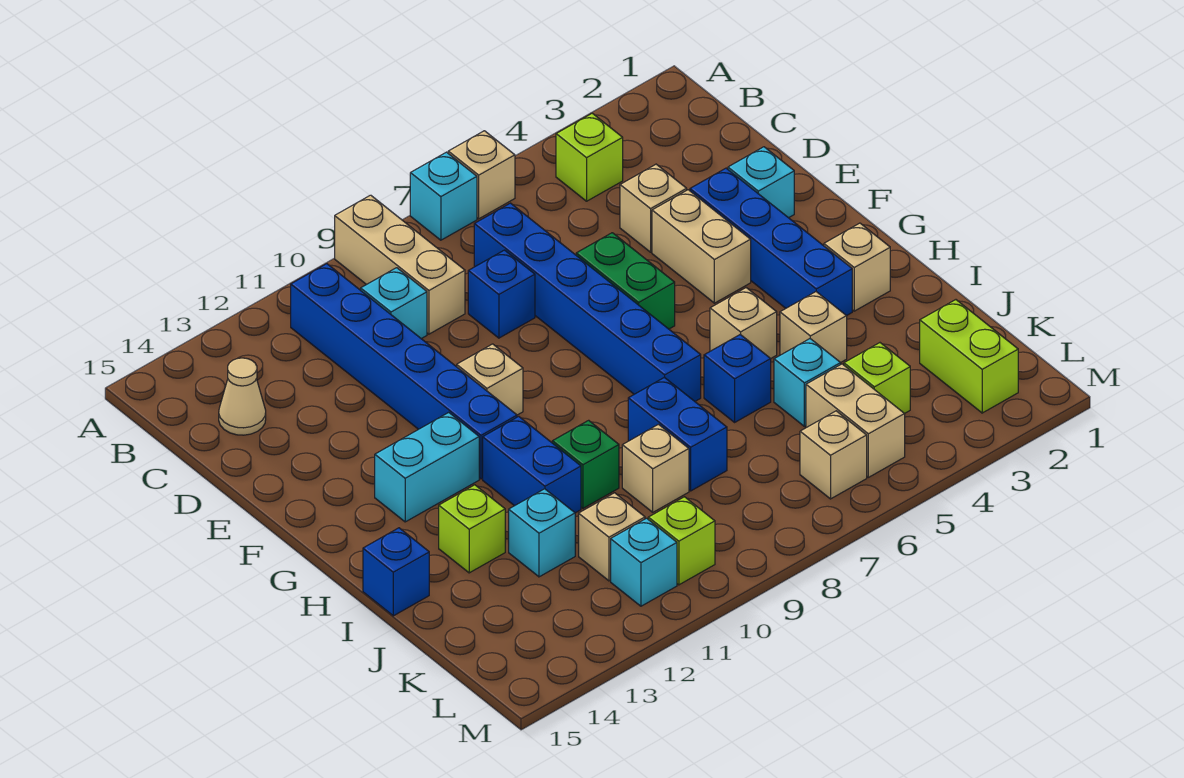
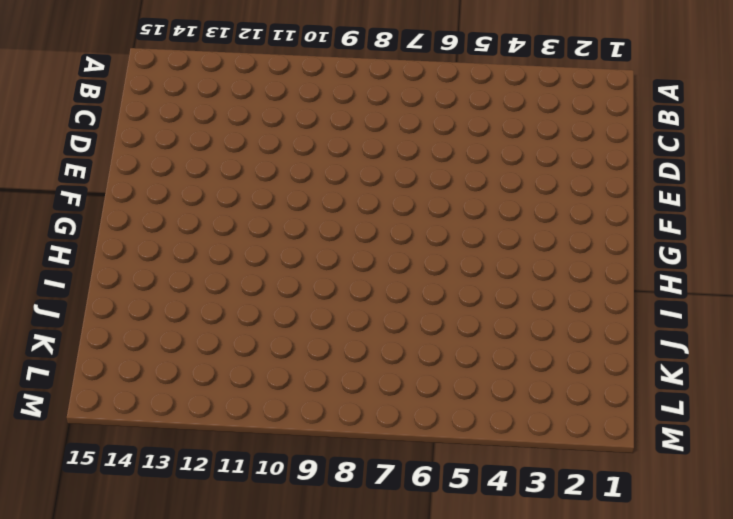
none -> tan brick A6 level 1
none -> cyan brick A7 level 1
none -> tan brick A9:C9 level 1
none -> lime brick B4 level 1

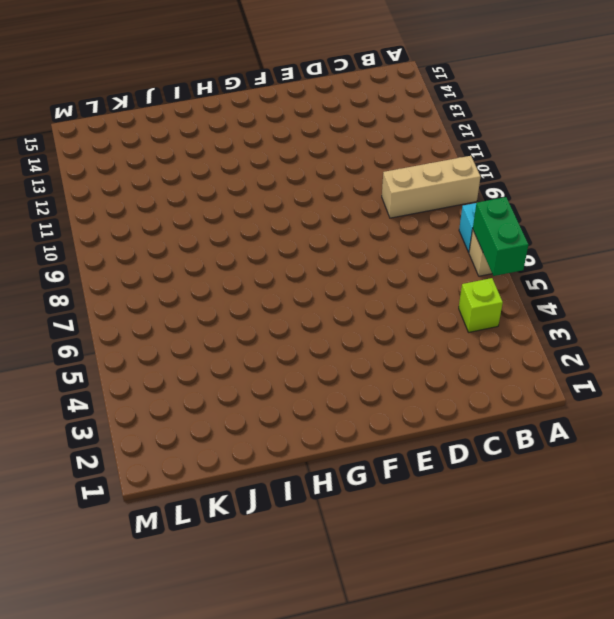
green brick A5:A6 level 2 -> green brick E6:F6 level 1
none -> blue brick B11:G11 level 1
none -> blue brick C7:H7 level 1
none -> cyan brick C10 level 1
none -> tan cone C14 level 1

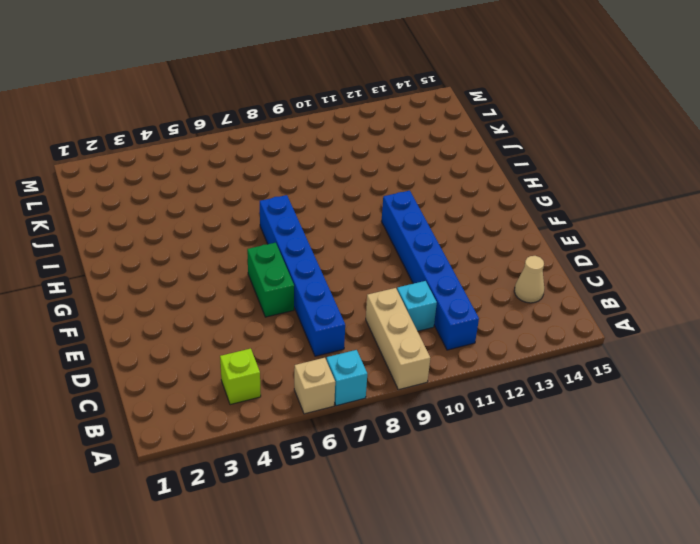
none -> tan brick D4 level 1
none -> blue brick D8 level 1
none -> cyan brick E2 level 1
none -> blue brick E3:H3 level 1

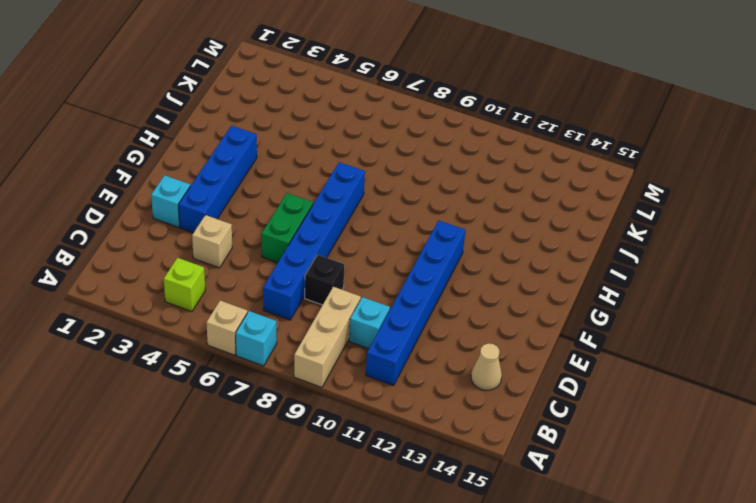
black brick D8 level 1 -> blue brick D8 level 1
none -> tan brick E4:F4 level 1
none -> tan brick F10 level 1
none -> cyan brick G12:G13 level 1
none -> tan brick H2 level 1

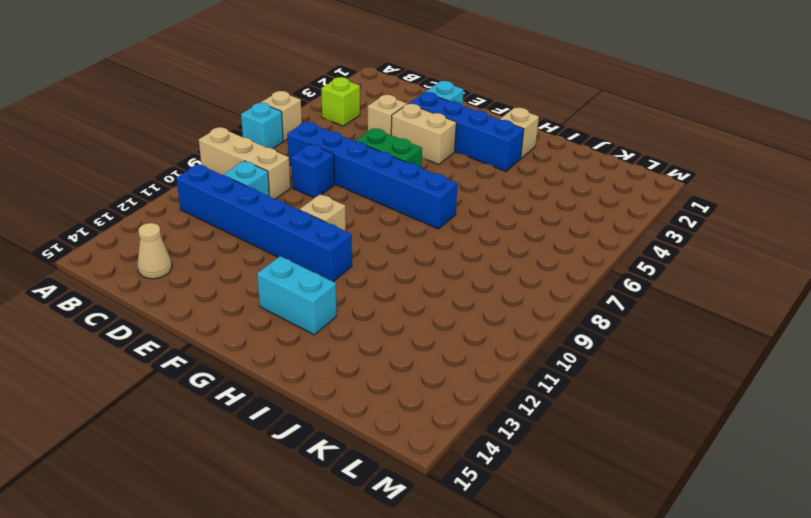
cyan brick G13:H13 level 1 -> cyan brick G12:G13 level 1
none -> tan brick H5 level 1
none -> blue brick H11:I11 level 1
none -> tan brick I4 level 1
none -> blue brick I6 level 1

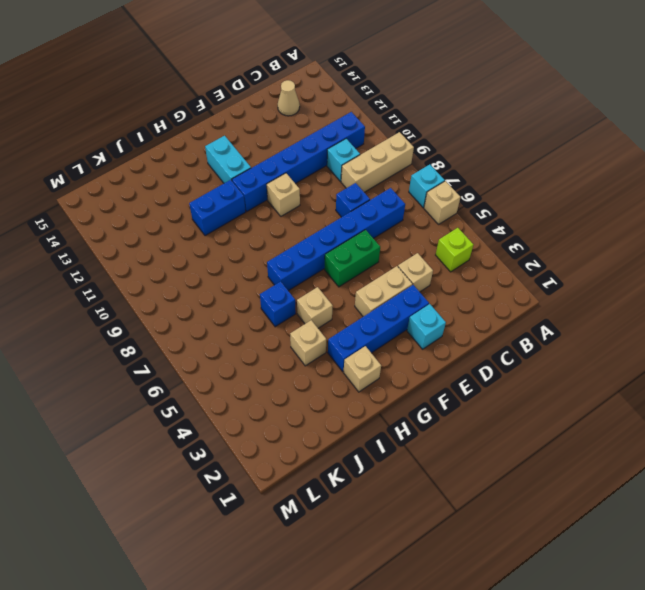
none -> blue brick I8:J8 level 1
none -> green brick I10 level 1
none -> lime brick I13 level 1
none -> blue brick I15 level 1

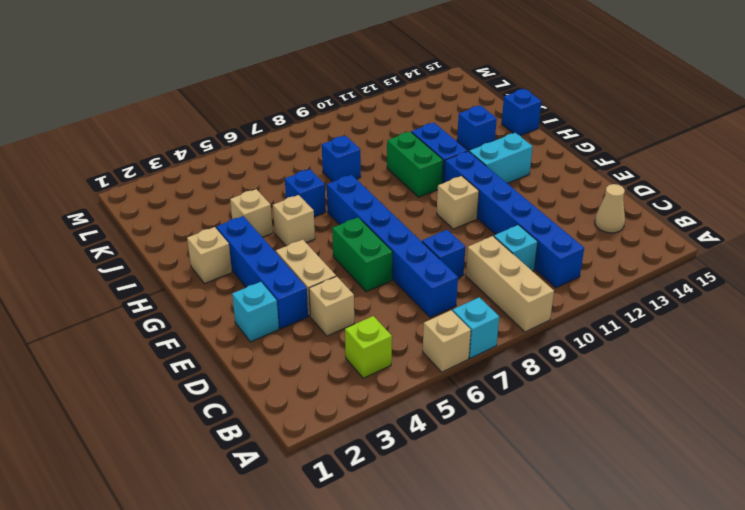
green brick H10:I10 level 1 -> green brick I10 level 1
blue brick I13 level 1 -> lime brick I13 level 1
blue brick J8 level 1 -> blue brick I8:J8 level 1
none -> cyan brick J5 level 1
none -> tan brick J9 level 1
none -> cyan brick J12 level 1
none -> lime brick K2:L2 level 1

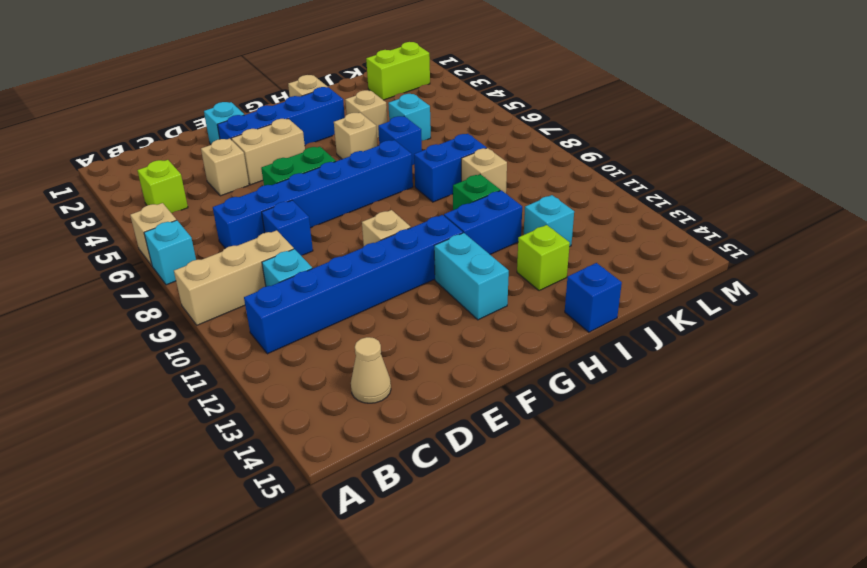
none -> lime brick K4 level 1
none -> tan brick K5:L5 level 1
none -> tan brick K11 level 1
none -> tan brick L6 level 1

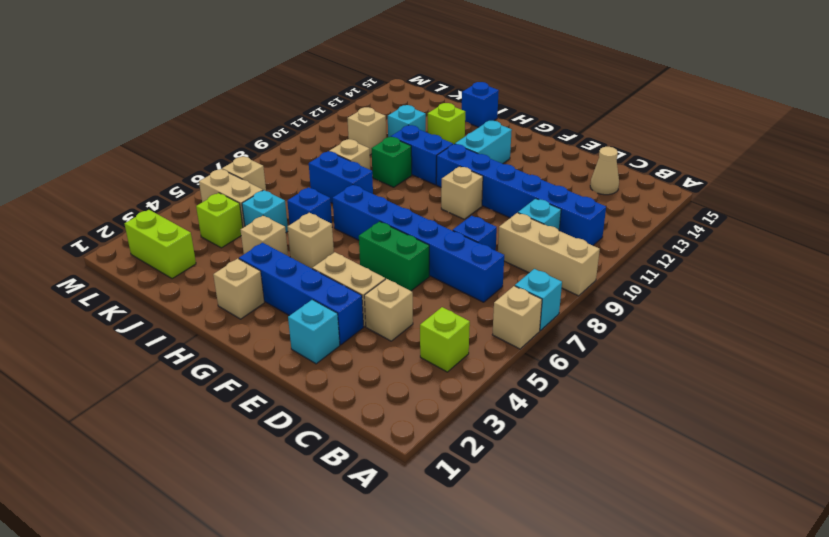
none -> lime brick L10 level 1
none -> cyan brick L11 level 1

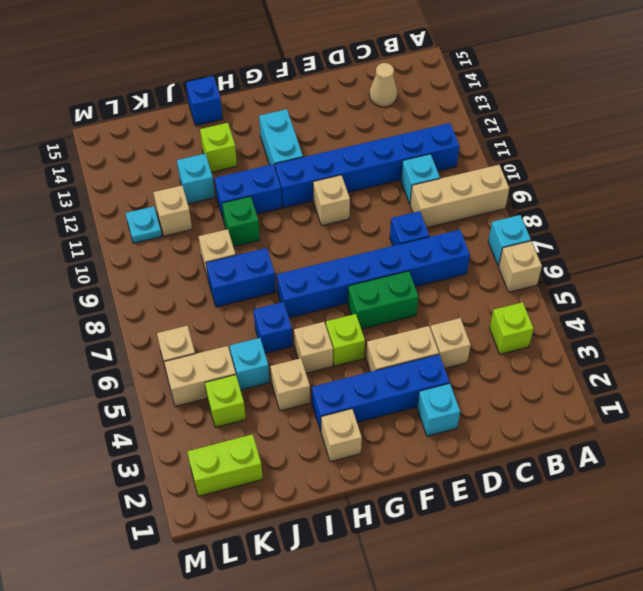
lime brick G5 level 1 -> lime brick L10 level 1
cyan plate L11 level 1 -> cyan brick L11 level 1

